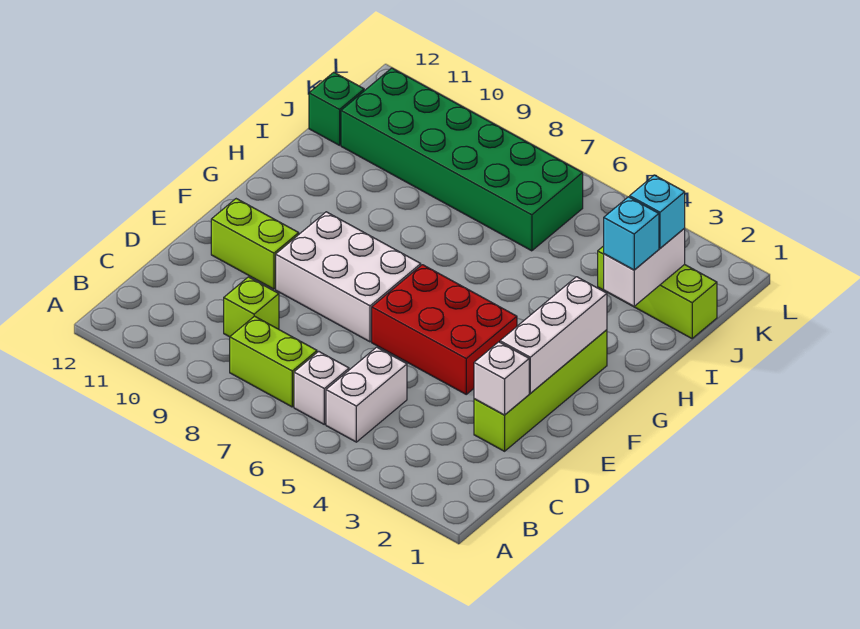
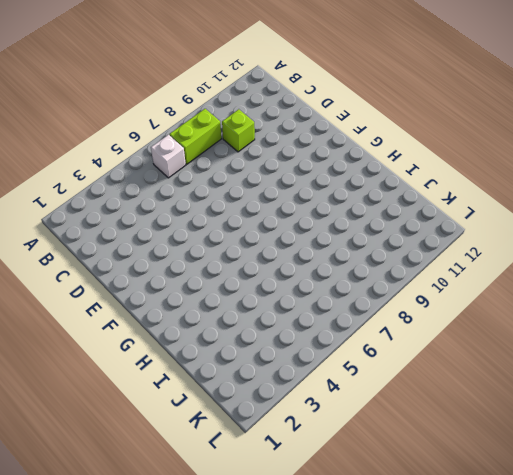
none -> white brick B5:C5 level 1
none -> lime brick D2:G2 level 1
none -> red brick E4:F6 level 1

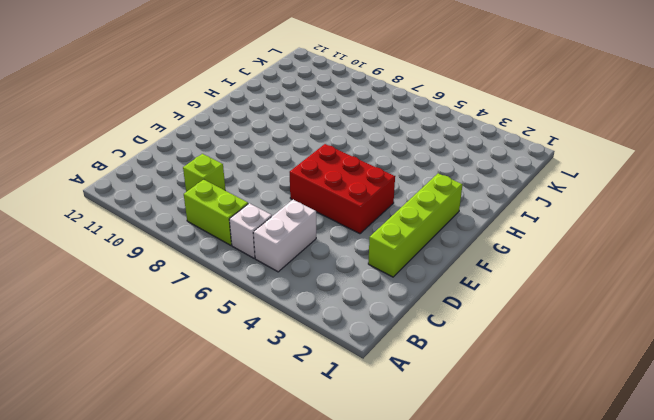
none -> white brick E7:F9 level 1
none -> lime brick E10:E11 level 1
none -> lime brick J1:J3 level 1

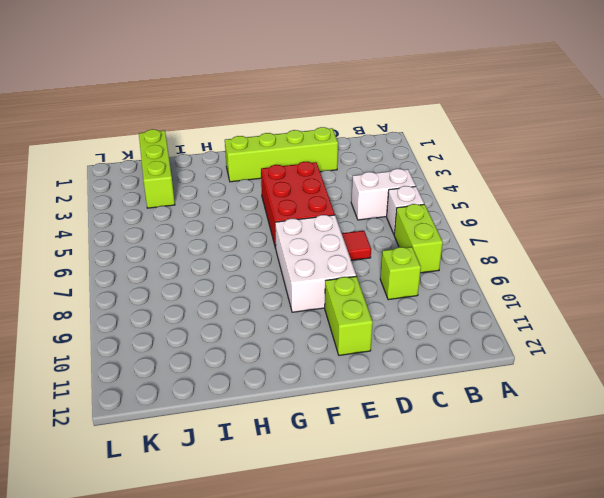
red tile D7 level 1 -> none
none -> green brick J6:K11 level 1
none -> green brick J12 level 1
none -> white brick D2 level 2

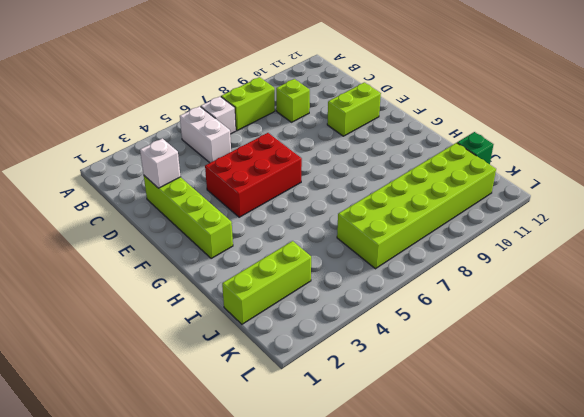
lime brick J6:K11 level 1 -> green brick J6:K11 level 1
none -> white brick E7:F9 level 1
none -> white brick E2:G2 level 2
none -> white brick I2:J2 level 2

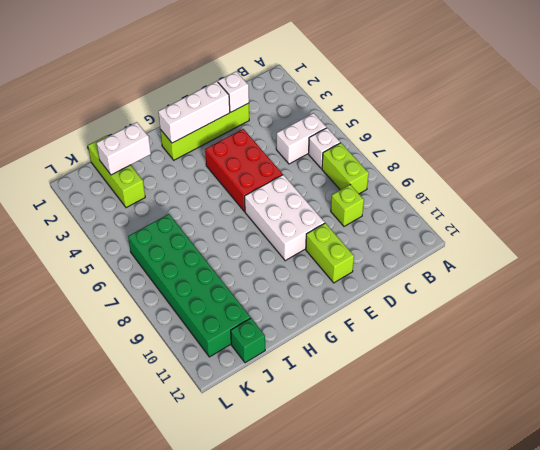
none -> cyan brick I2 level 3
none -> cyan brick J2 level 3

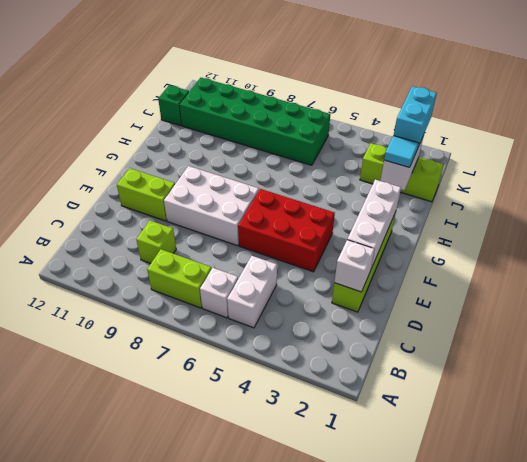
cyan tile I2 level 3 -> cyan brick I2 level 3
cyan brick J2:K2 level 3 -> cyan brick J2 level 3

